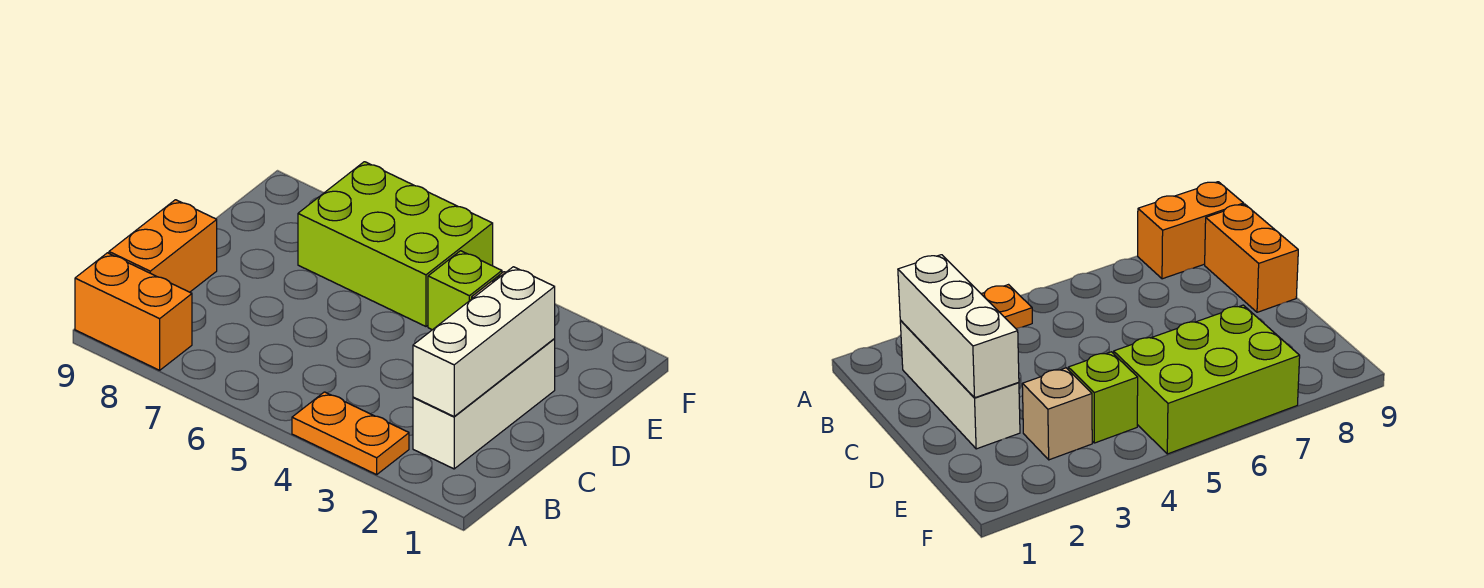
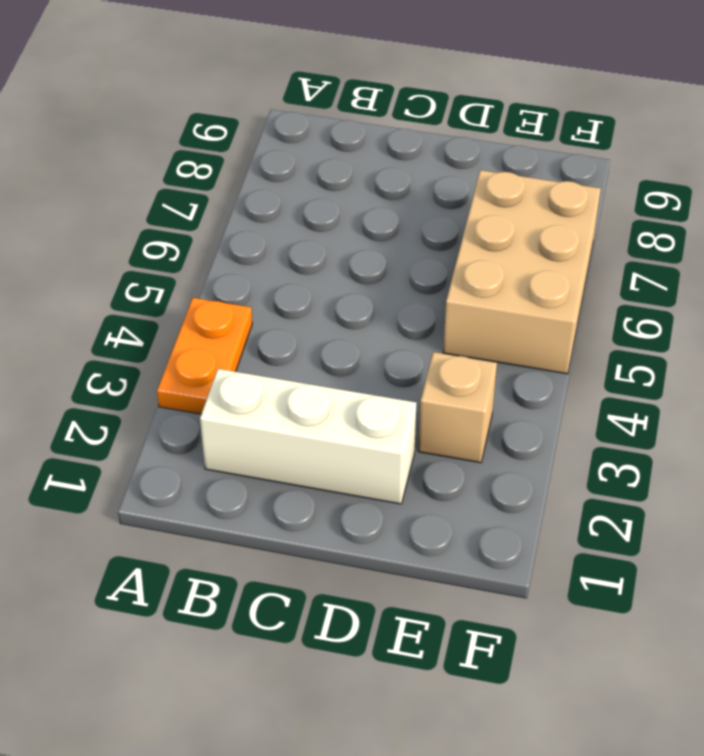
tan brick E5:F7 level 1 -> lime brick E5:F7 level 1
none -> orange brick A8:A9 level 1
none -> orange brick B9:C9 level 1

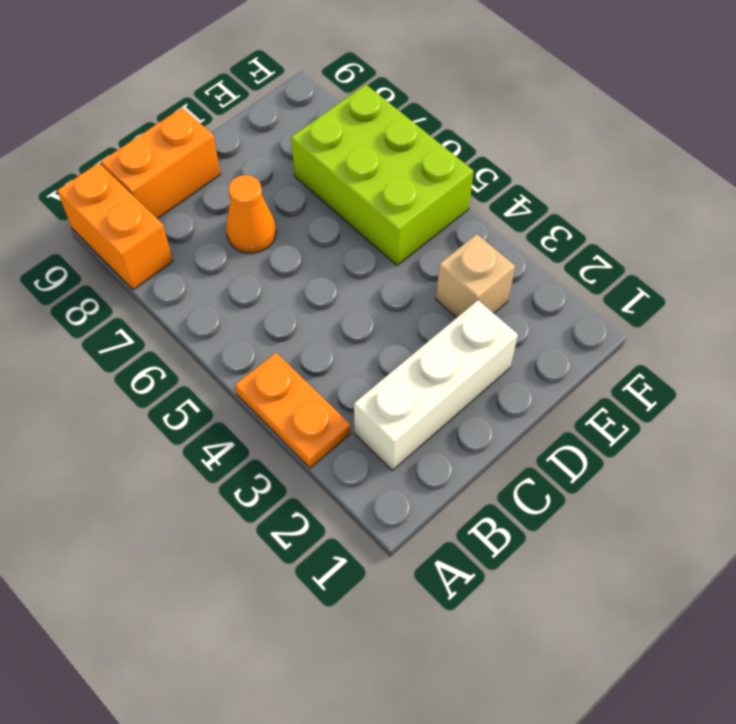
orange cone C7 level 1 -> none
none -> lime brick E4 level 1
none -> white brick B2:D2 level 2

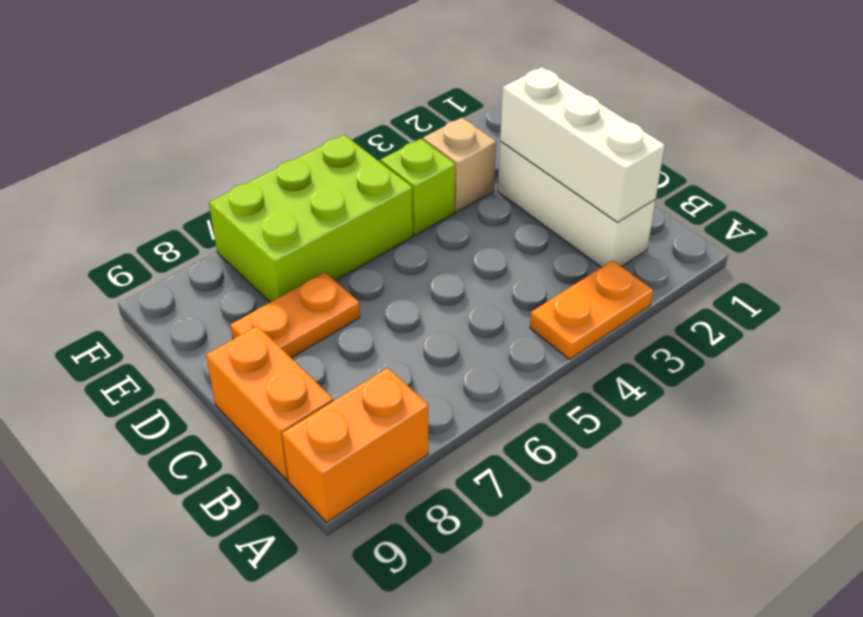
orange plate D7:D8 level 1 -> none

